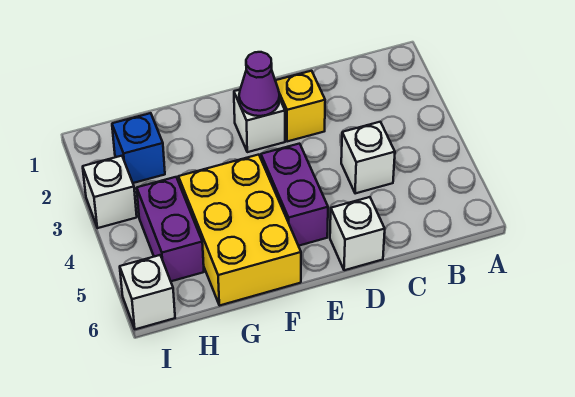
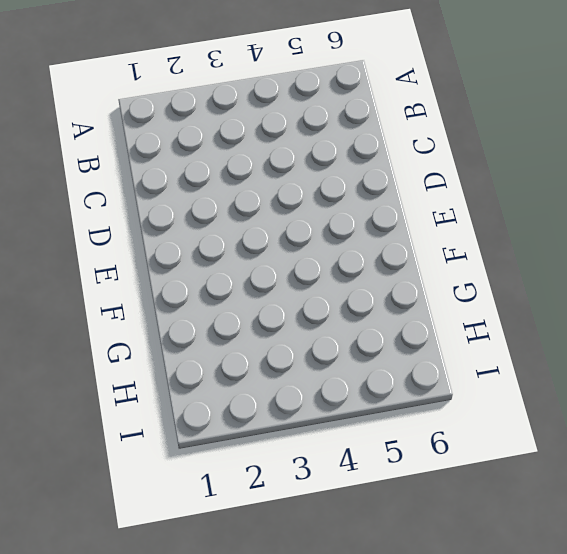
none -> white brick C4 level 1
none -> yellow brick D2 level 1

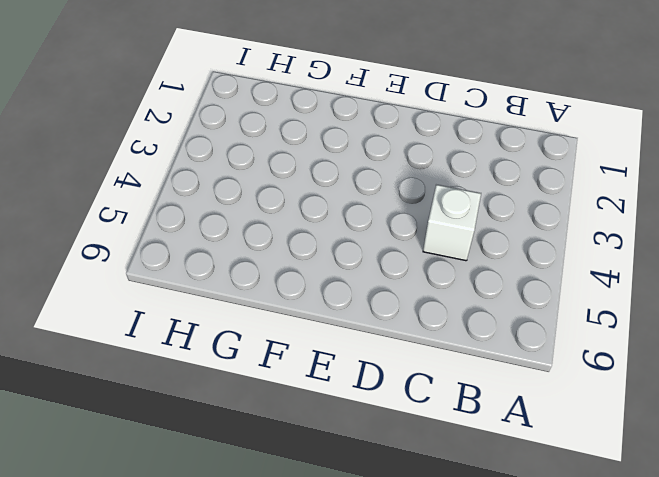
none -> yellow brick D2 level 1
none -> white brick D6 level 1

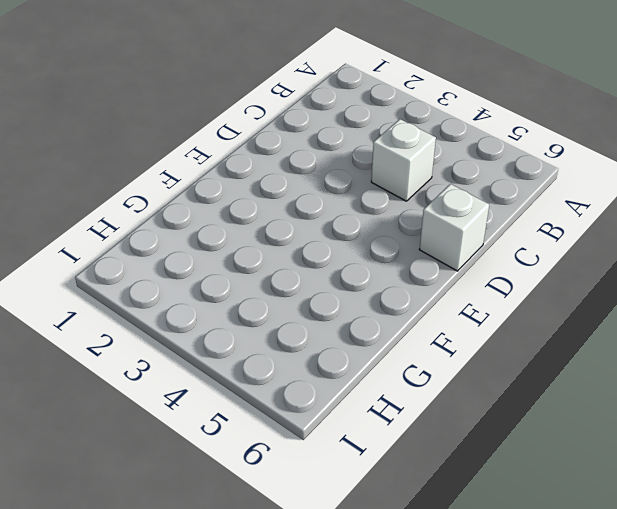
none -> yellow brick D2 level 1
none -> white brick E2 level 1

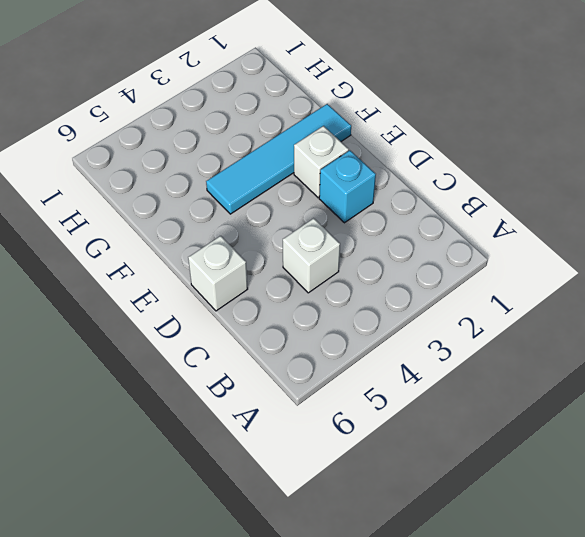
cyan brick D2 level 1 -> yellow brick D2 level 1
cyan tile F1:F4 level 1 -> yellow brick F4:G6 level 1
none -> purple brick E4:E5 level 1
none -> blue brick H2 level 1

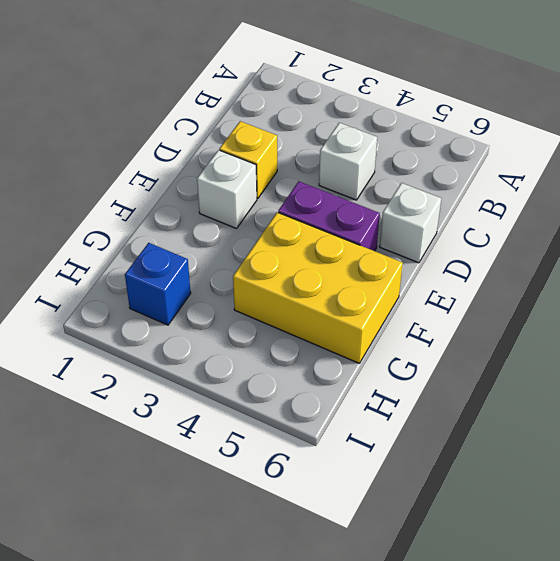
none -> purple brick H4:H5 level 1
none -> white brick I3 level 1

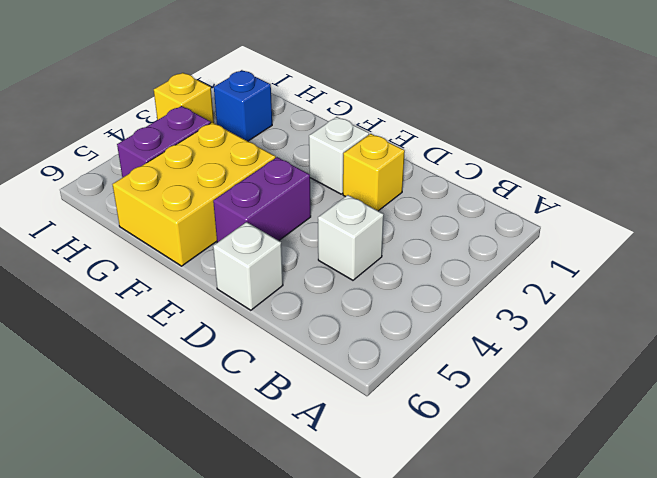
yellow brick I3 level 1 -> white brick I3 level 1
none -> white brick I6 level 1
none -> purple cone E2 level 2

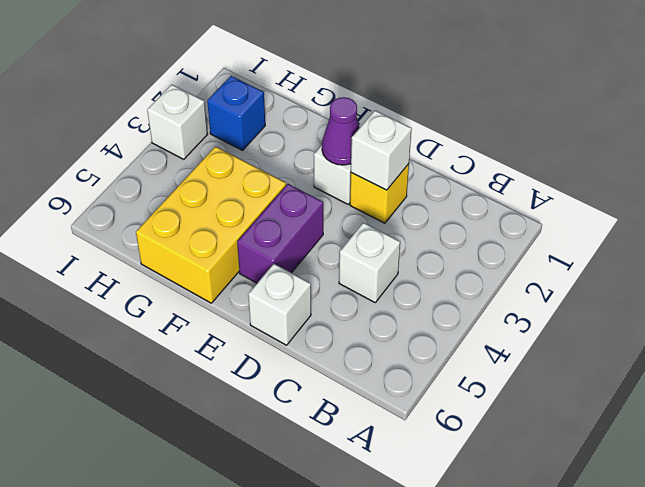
white brick D2 level 2 -> white brick I6 level 1
none -> purple brick H4:H5 level 1

